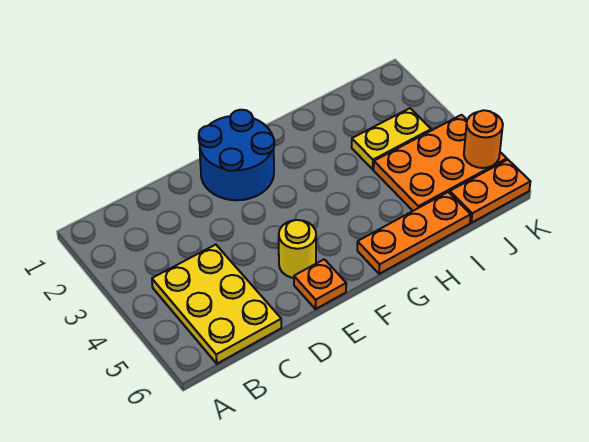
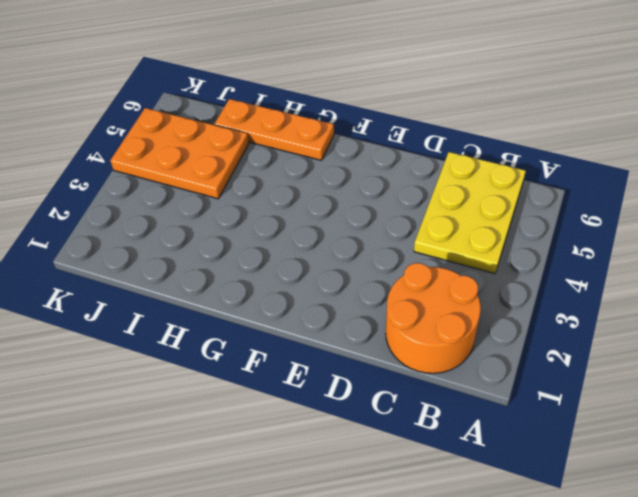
orange round brick B1:C2 level 1 -> none
none -> blue round brick E1:F2 level 1
none -> yellow round brick E5 level 1

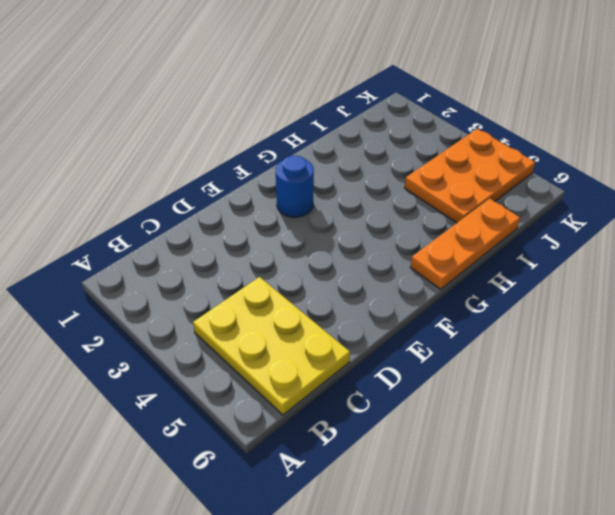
blue round brick F2 level 1 -> blue round brick E1:F2 level 1
none -> yellow round brick E5 level 1
none -> orange plate E6 level 1

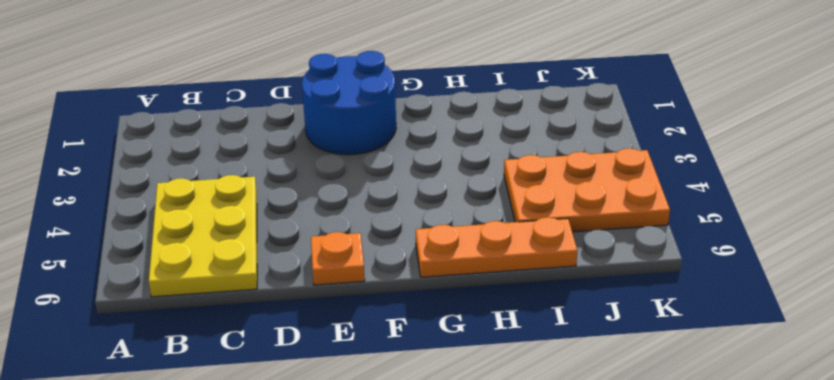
none -> yellow round brick E5 level 1
none -> yellow plate I3:J3 level 1

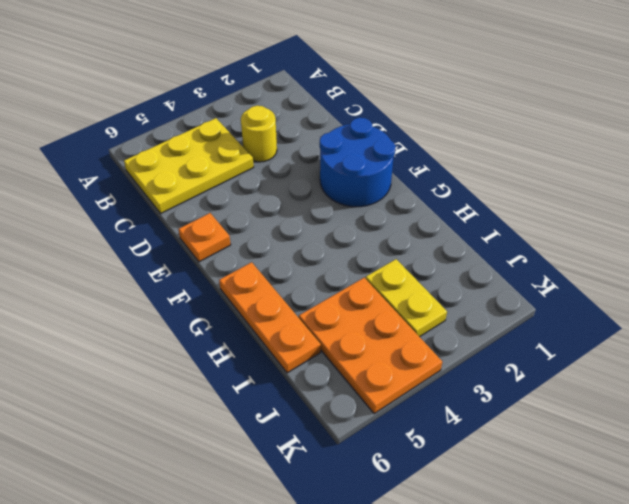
yellow round brick C3 level 1 -> yellow round brick E5 level 1
none -> orange plate J6:K6 level 1
none -> orange round brick K5 level 2

